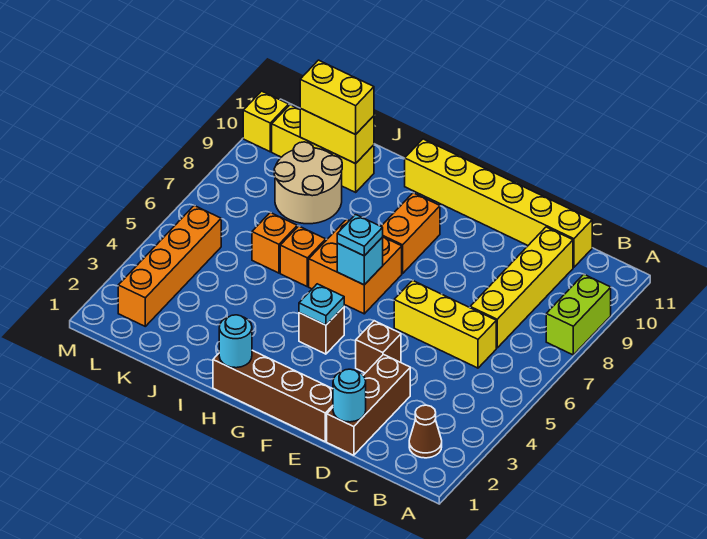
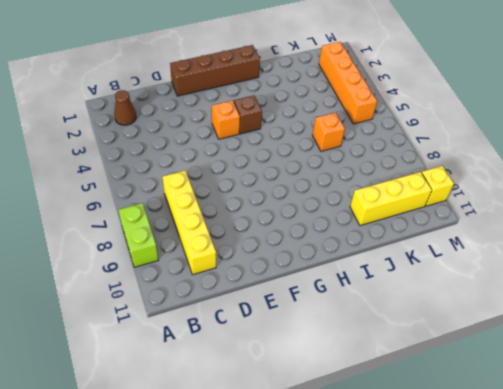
orange brick F4 level 1 -> orange brick I6 level 1
none -> yellow brick C6:E6 level 1
none -> yellow brick C11:H11 level 1
none -> brown brick D1:D3 level 1

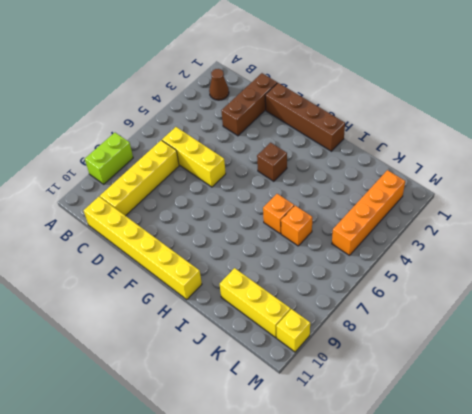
none -> brown brick E4 level 1
none -> orange brick G6:H7 level 1
none -> orange brick G8:G9 level 1

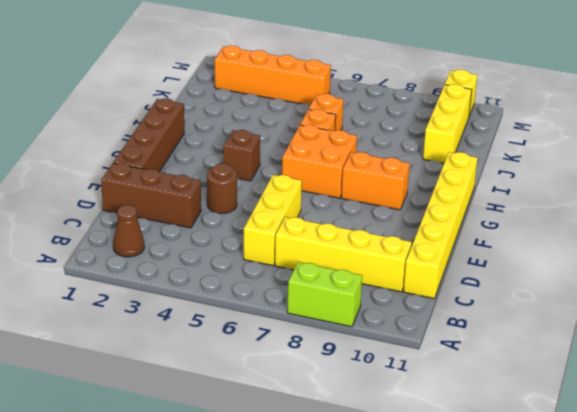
brown round brick E4 level 1 -> brown brick E4 level 1
none -> tan round brick J8:K9 level 1
none -> cyan round brick D1 level 2
none -> cyan plate G4 level 2

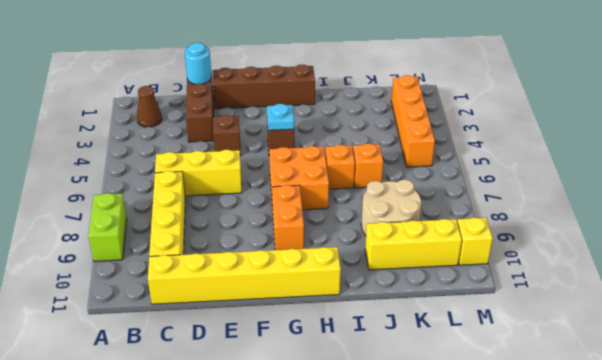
none -> cyan brick G6 level 2
none -> cyan round brick H1 level 2
none -> yellow brick J10:K10 level 2

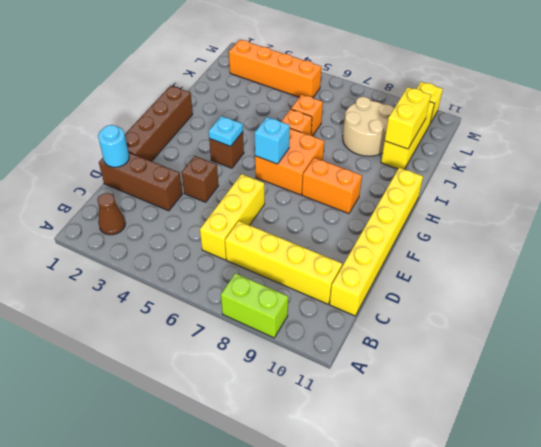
none -> cyan round brick H1 level 2
none -> cyan plate G6 level 3
none -> yellow brick J10:K10 level 3

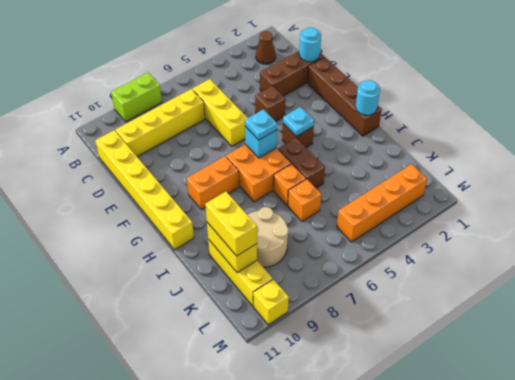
brown brick H5:I5 level 1 -> none

